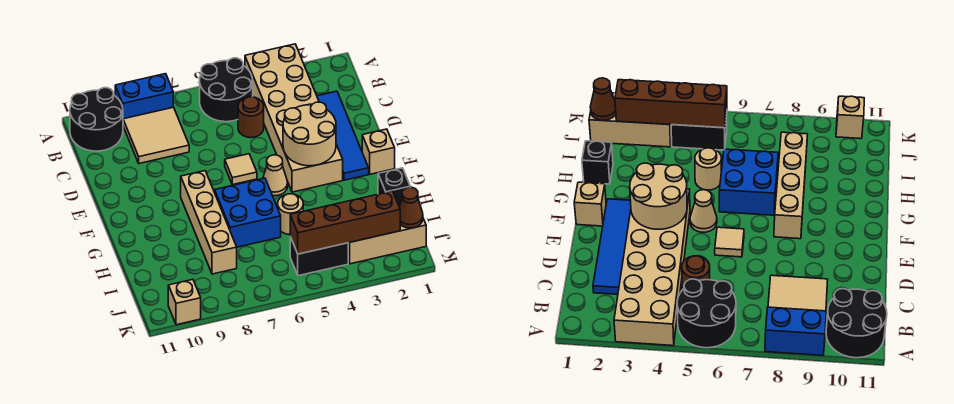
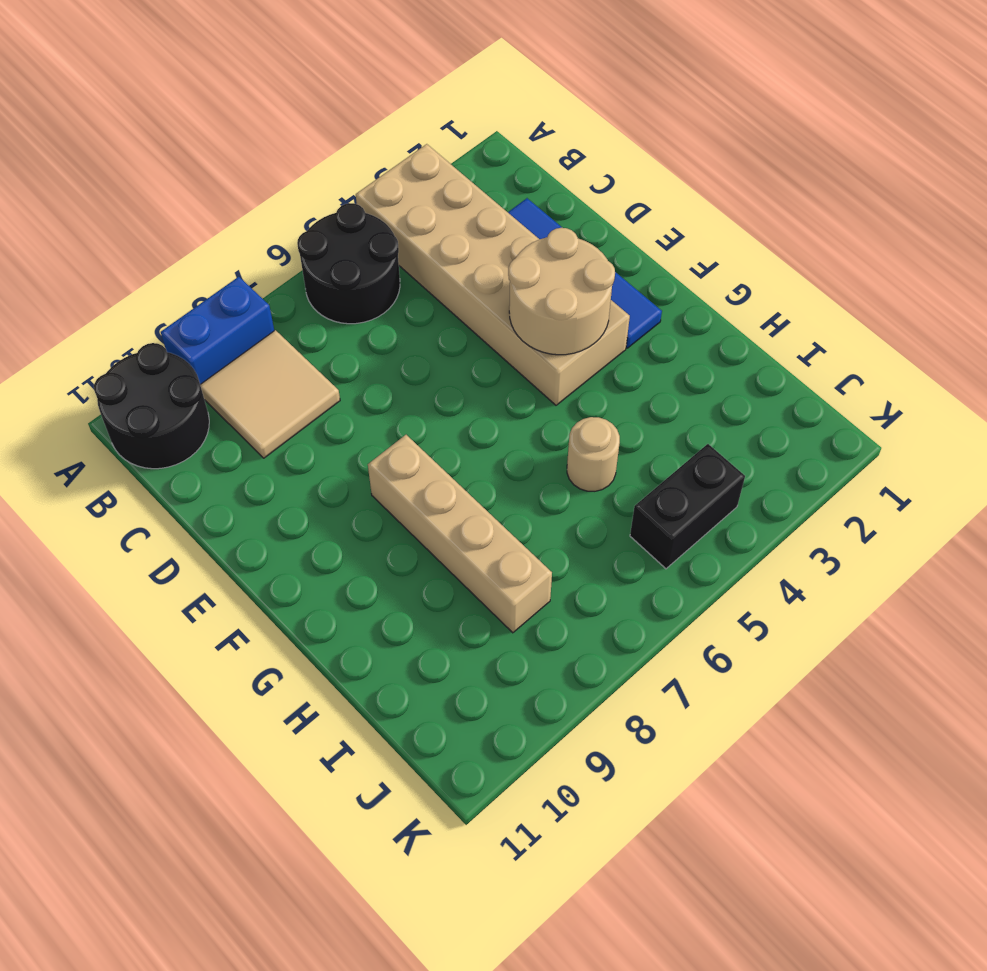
none -> brown round brick C5 level 1
none -> tan tile E6 level 1
none -> tan brick F1 level 1

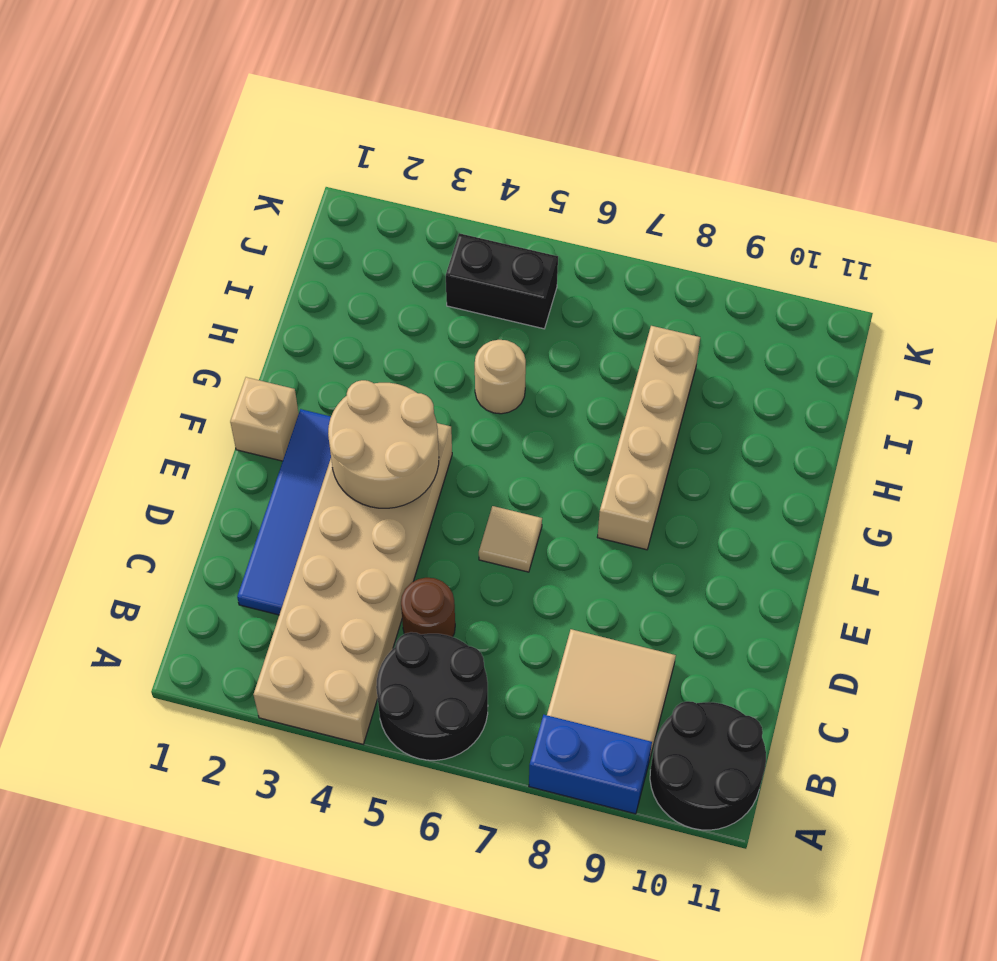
none -> tan cone F5 level 1
none -> blue brick G6:H7 level 1
none -> black brick H1 level 1

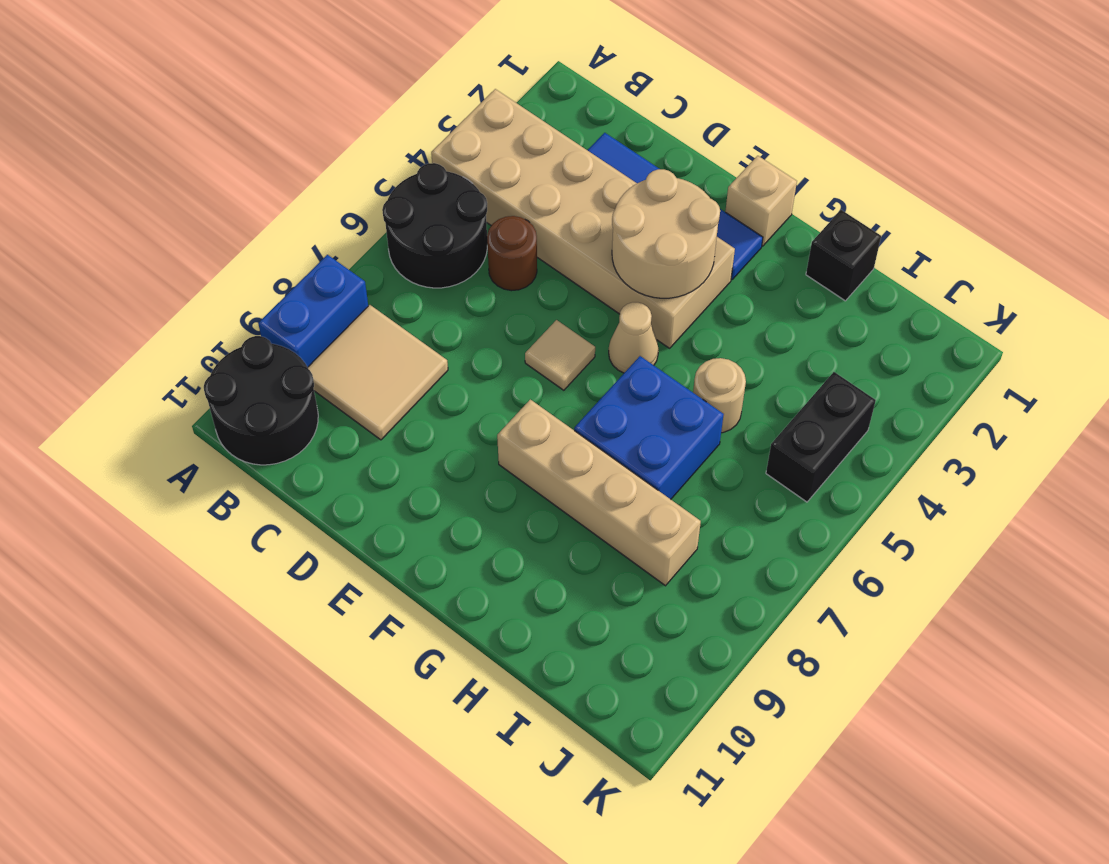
none -> tan brick J1:J3 level 1
none -> tan brick K10 level 1
none -> brown cone J1 level 2

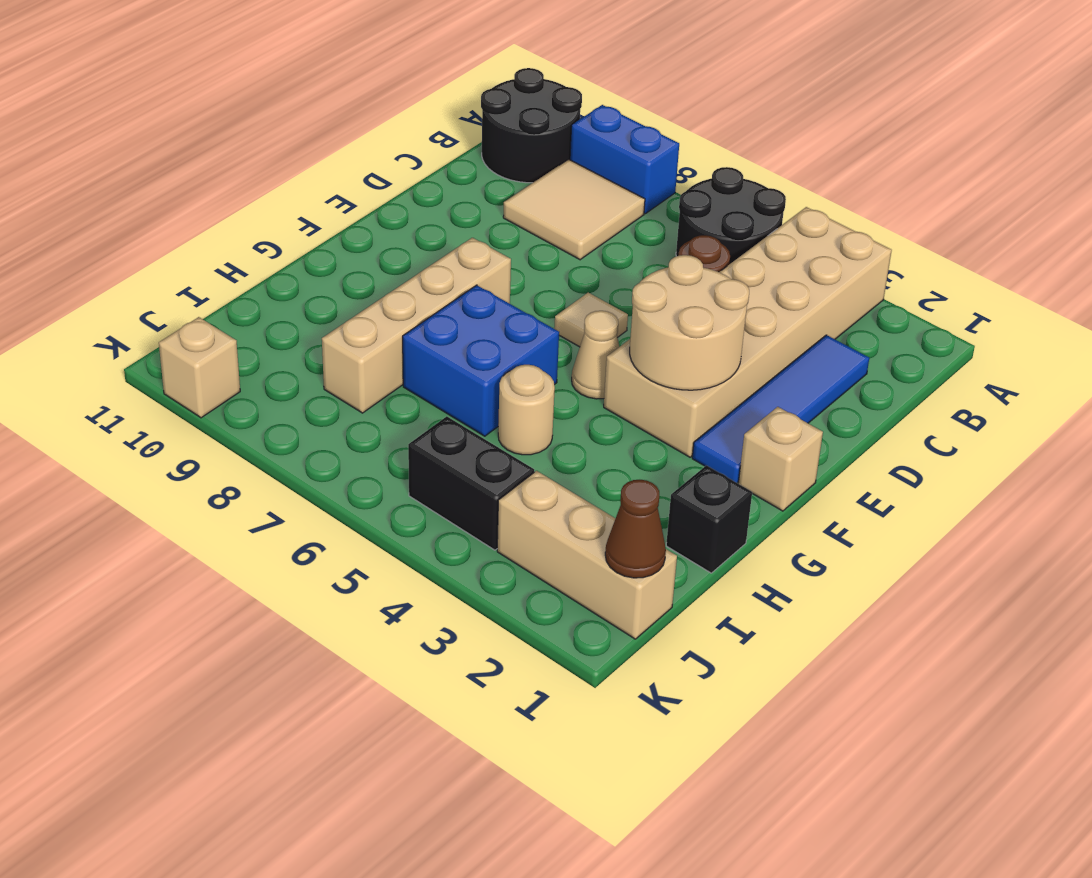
none -> brown brick J2:J5 level 2

